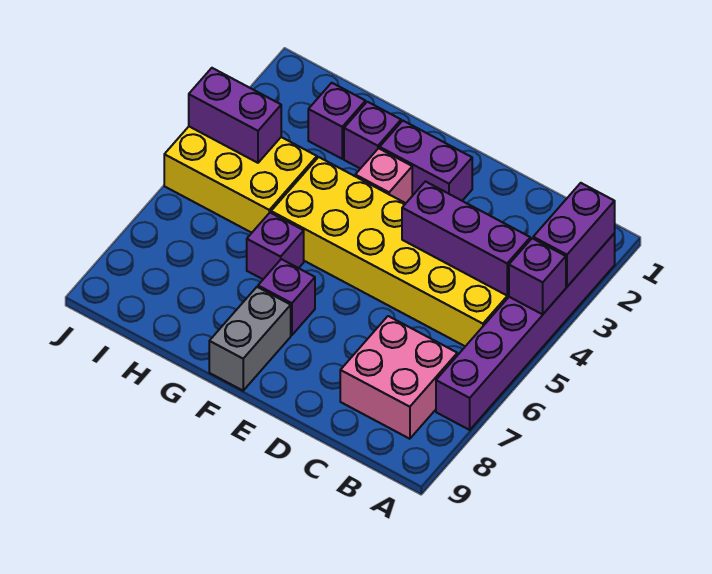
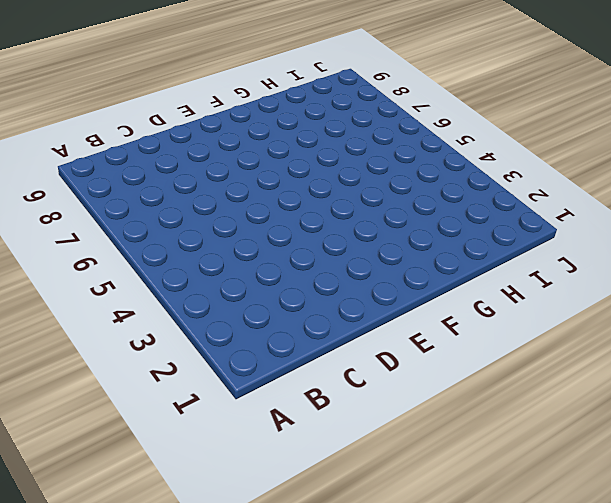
none -> purple brick A2:A7 level 1
none -> yellow brick B4:G5 level 1
none -> pink brick B7:C8 level 1

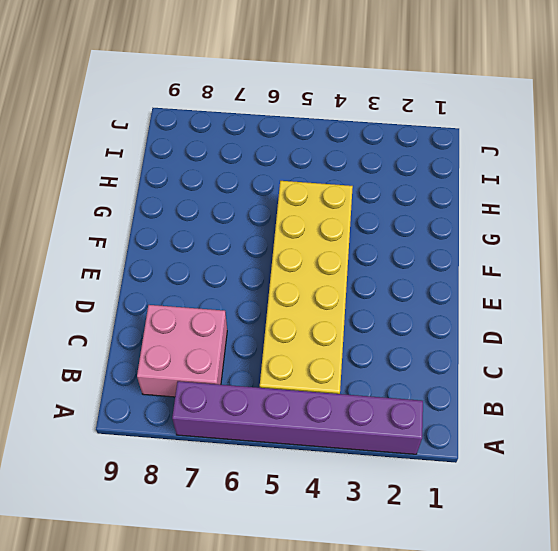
none -> purple brick E2:F2 level 1
none -> pink brick F3 level 1
none -> purple brick F7 level 1

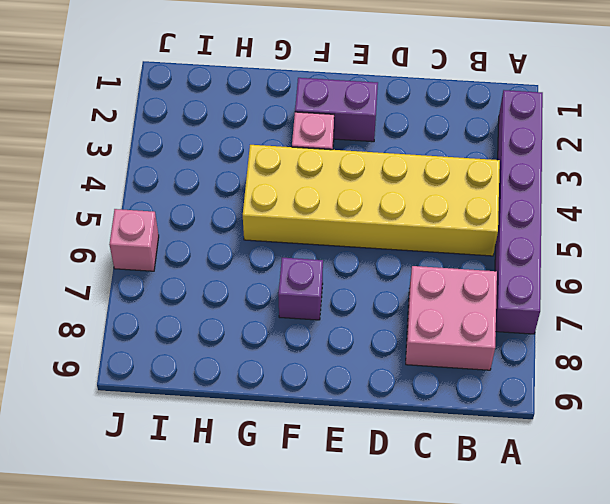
pink brick J6 level 1 -> none
none -> grey brick F8:F9 level 1
none -> purple brick G2 level 1
none -> purple brick G6 level 1

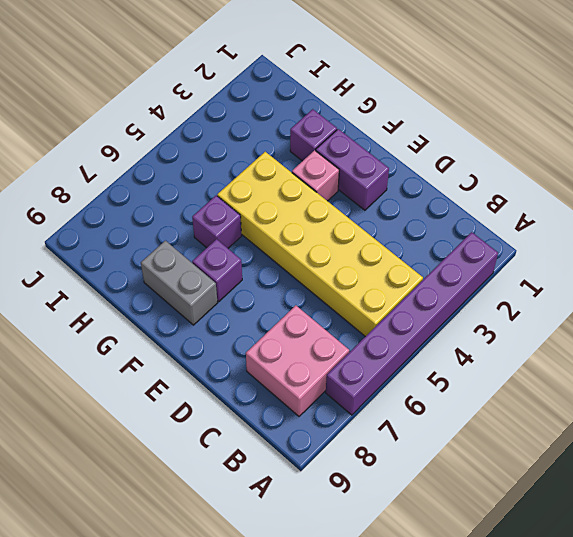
grey brick F8:G8 level 1 -> grey brick F8:F9 level 1
none -> purple brick H2 level 1
none -> yellow brick H4:J5 level 1
none -> purple brick A2:A3 level 2

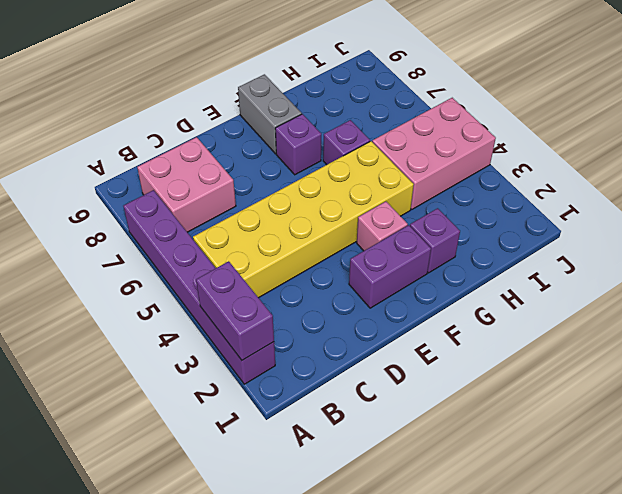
pink brick H4:J5 level 1 -> yellow brick H4:J5 level 1
none -> purple brick H2 level 1
none -> purple brick A4 level 2
none -> purple brick B4:D4 level 2

